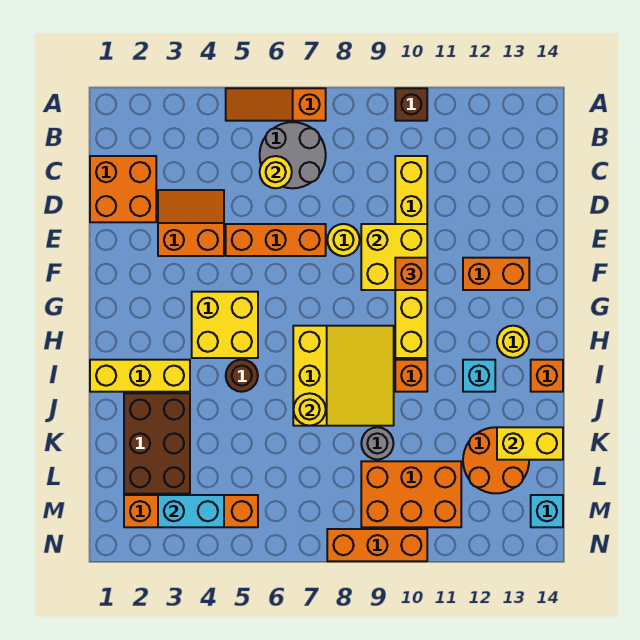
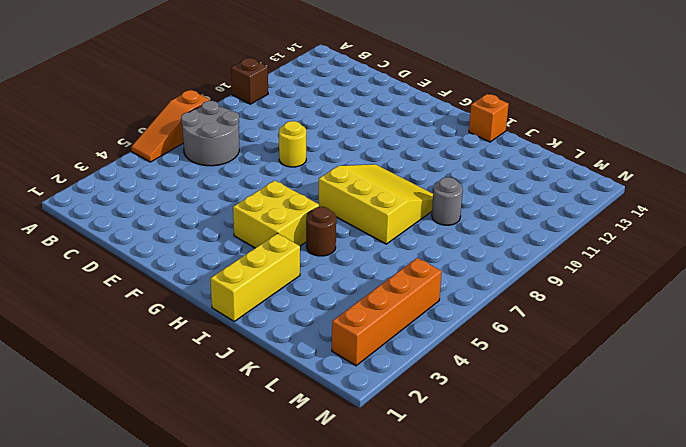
none -> orange brick C1:D2 level 1
none -> yellow brick C10:H10 level 1
none -> orange slope D3:E4 level 1 top E
none -> orange brick E5:E7 level 1

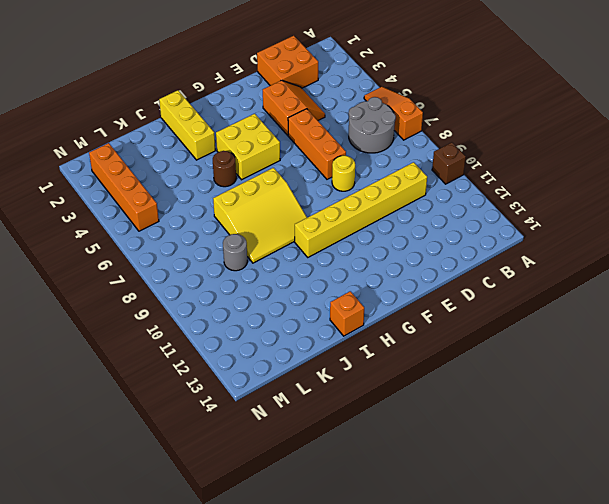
none -> orange brick F12:F13 level 1
none -> yellow round brick H13 level 1
none -> orange brick I10 level 1
none -> cyan brick I12 level 1

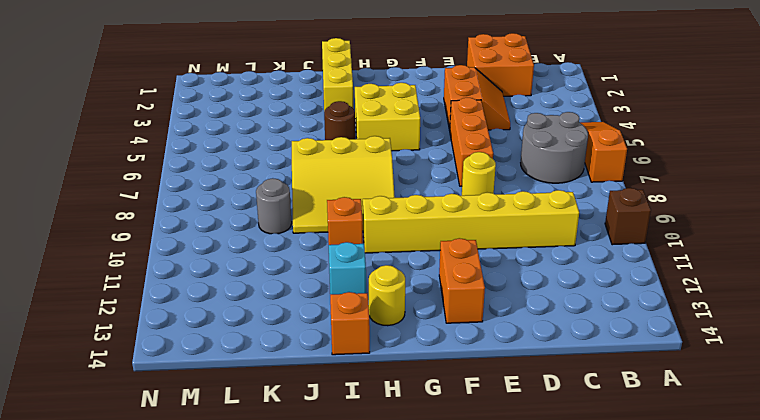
none -> brown brick J2:L3 level 1
none -> orange round brick K12:L13 level 1
none -> orange brick L9:M11 level 1
none -> orange brick M2:M5 level 1

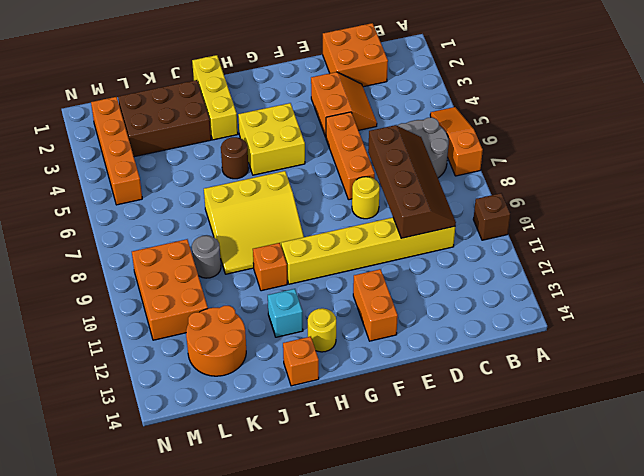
brown slope C7:D10 level 2 top D -> none
none -> cyan brick M14 level 1
none -> orange brick N8:N10 level 1
none -> yellow round brick C6 level 2
none -> yellow brick E9:F10 level 2

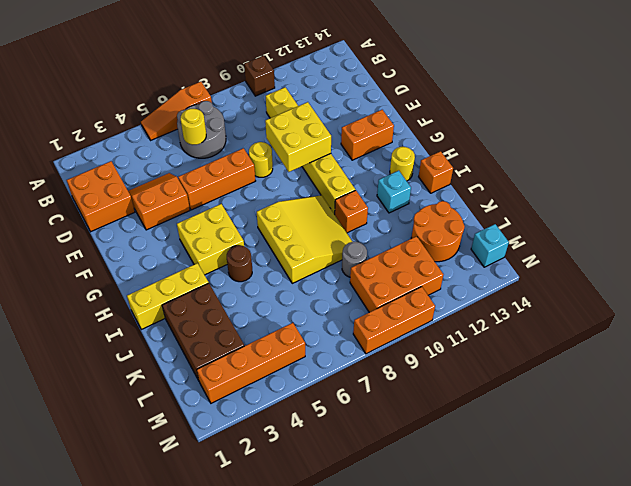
none -> yellow round brick J7 level 2
none -> yellow brick K13:K14 level 2
none -> cyan brick M3:M4 level 2
none -> orange brick F10 level 3

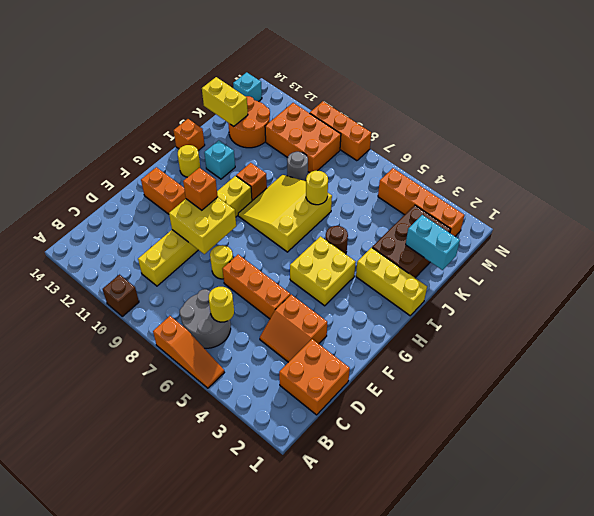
cyan brick K1:K2 level 2 -> cyan brick M3:M4 level 2

